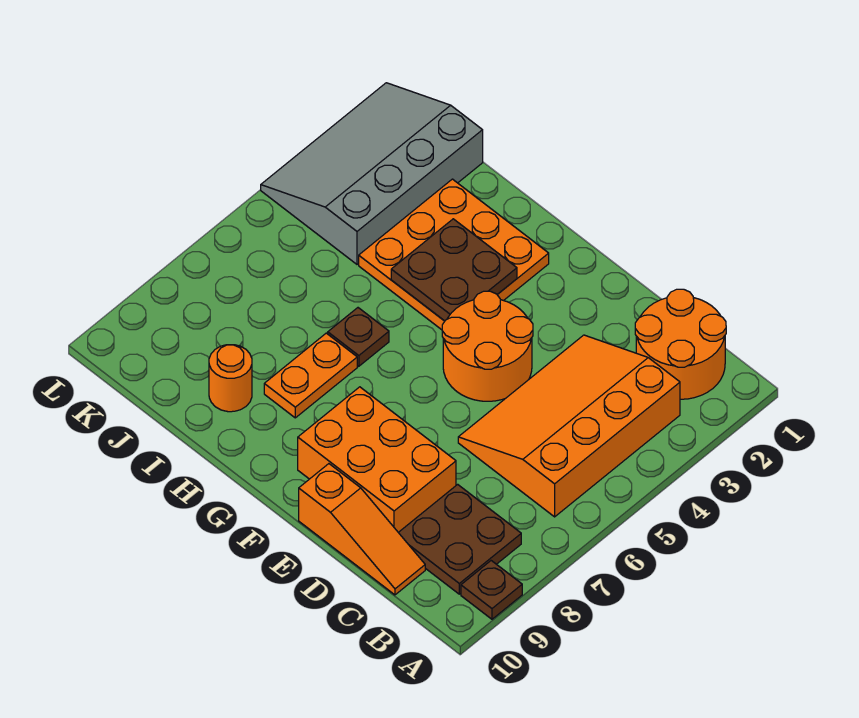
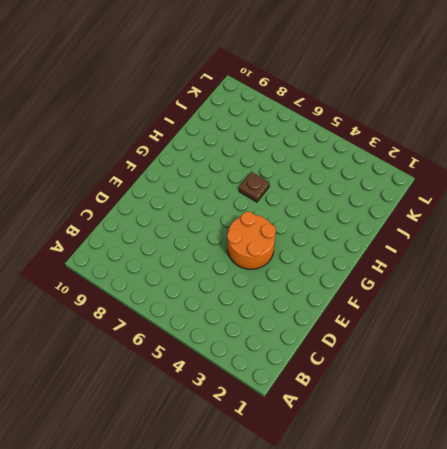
none -> brown plate A9 level 1
none -> orange round brick B1:C2 level 1
none -> orange slope B3:D6 level 1 top B

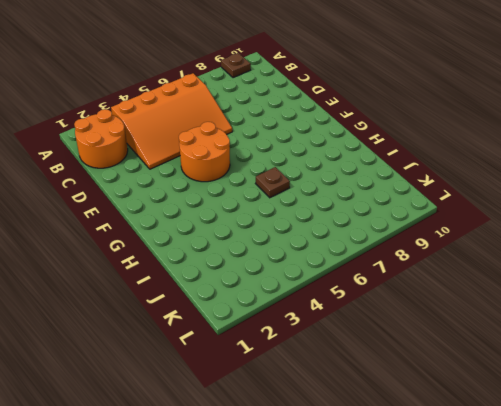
none -> brown plate B8:C9 level 1
none -> orange slope C10:E10 level 1 top E
none -> orange brick D8:F9 level 1

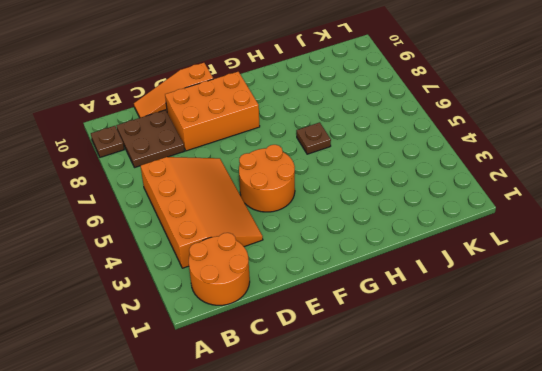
none -> orange plate G2:I4 level 1
none -> orange plate H7:H8 level 1
none -> orange round brick I9 level 1

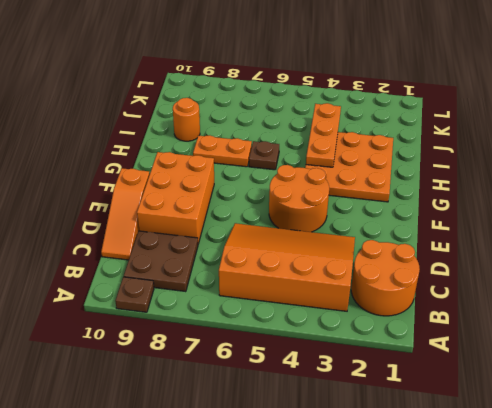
orange plate H4:J4 level 2 -> brown plate G3:H4 level 2
none -> grey slope J1:L4 level 1 top J

